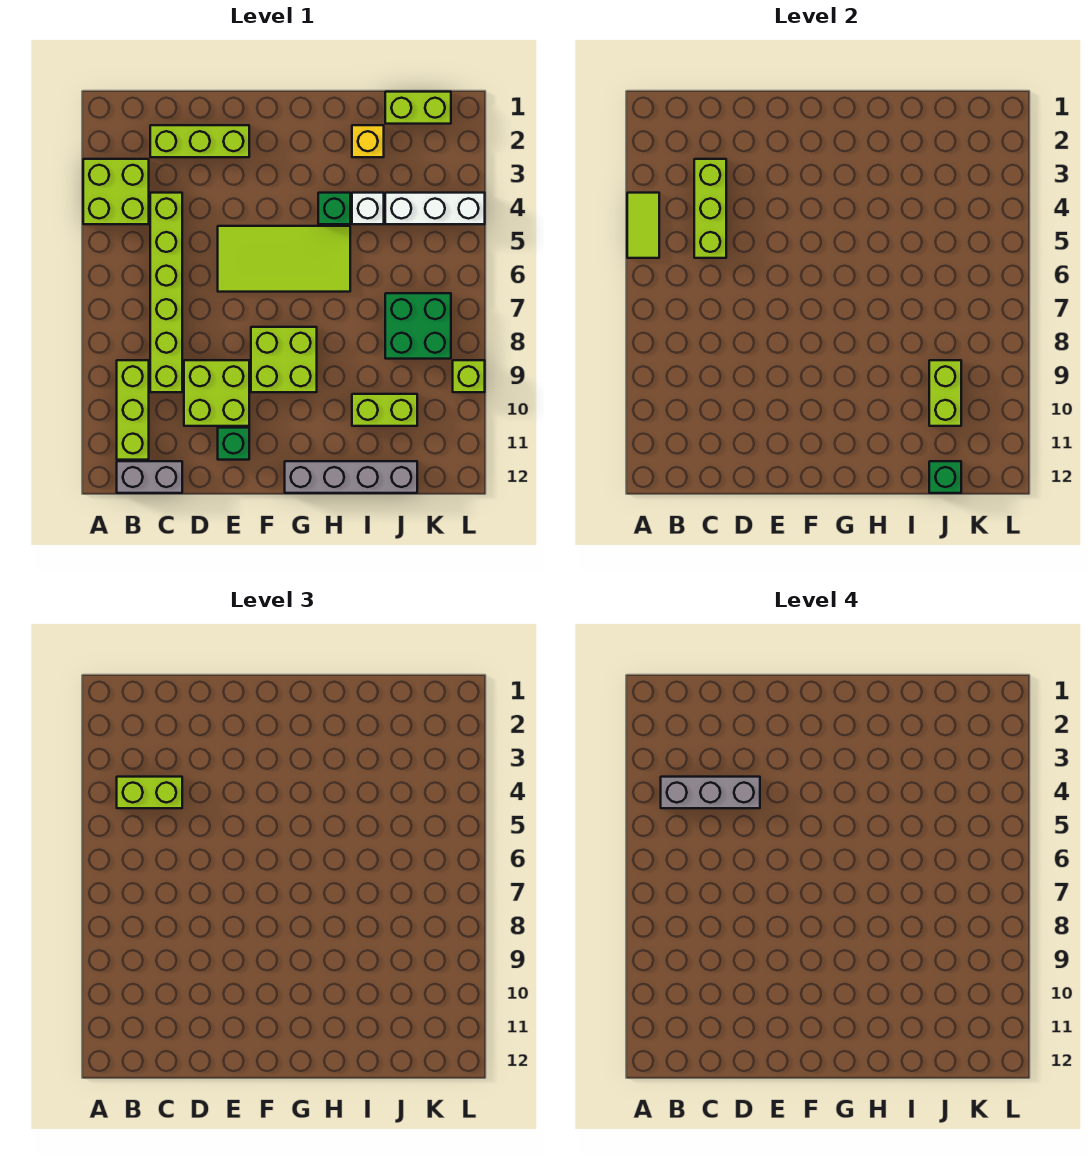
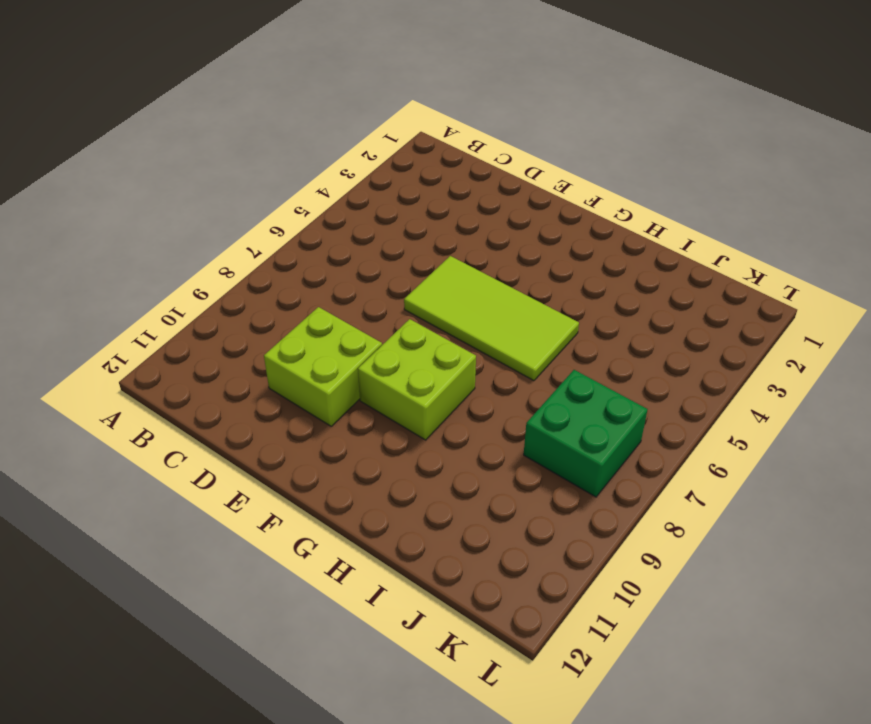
none -> lime brick A3:B4 level 1
none -> lime brick B9:B11 level 1
none -> grey brick B12:C12 level 1

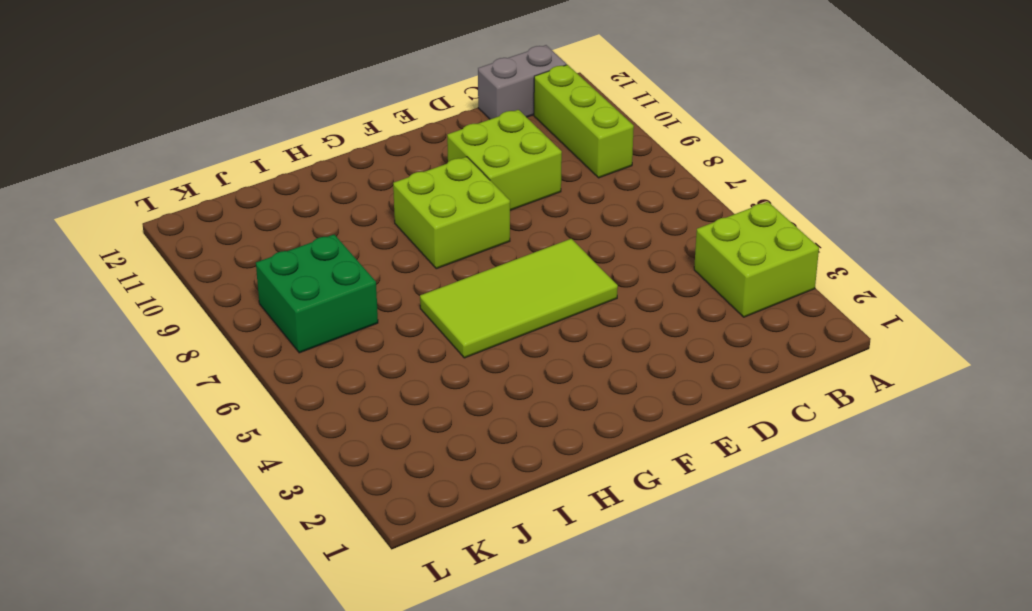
none -> lime brick C2:E2 level 1
none -> lime brick C4:C9 level 1
none -> green brick E11 level 1

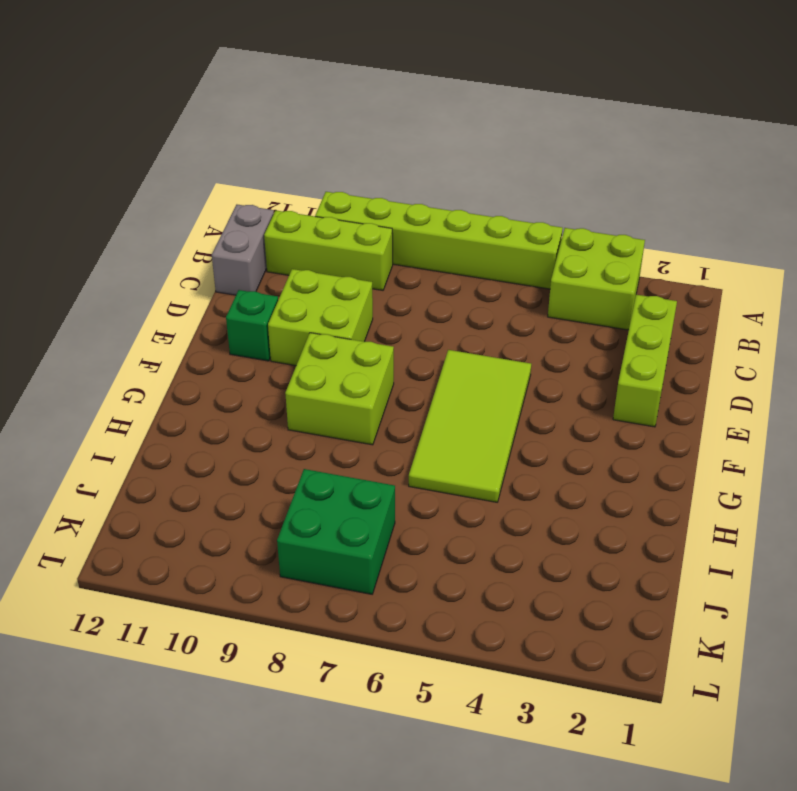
lime brick A5:A10 level 1 -> lime brick C4:C9 level 1
none -> grey brick G12:J12 level 1
none -> green brick H4 level 1
none -> yellow brick I2 level 1

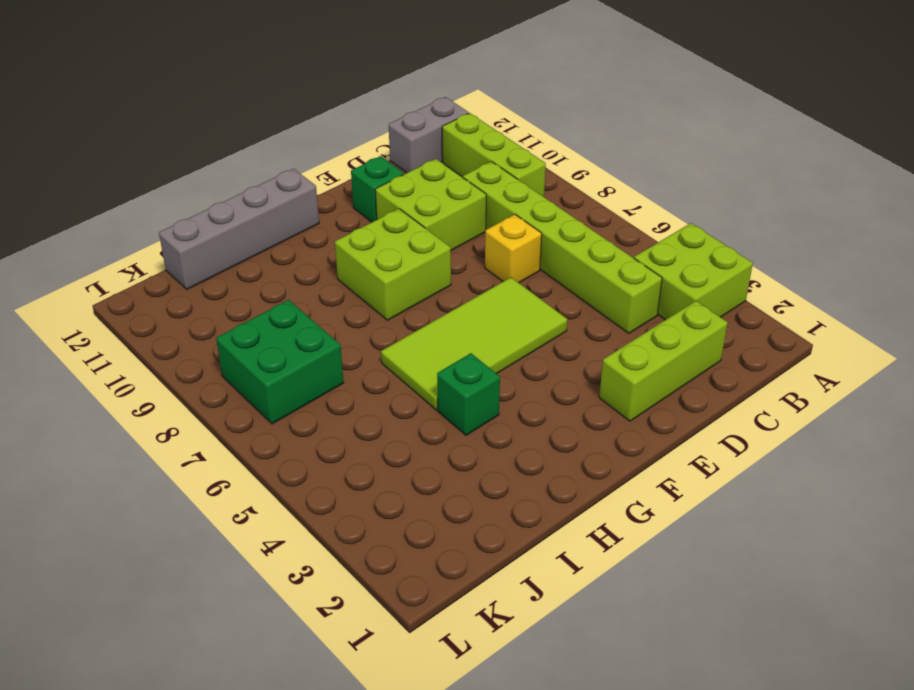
yellow brick D7 level 1 -> yellow brick I2 level 1
none -> white brick I4 level 1
none -> lime brick I10:J10 level 1
none -> lime brick J1:K1 level 1

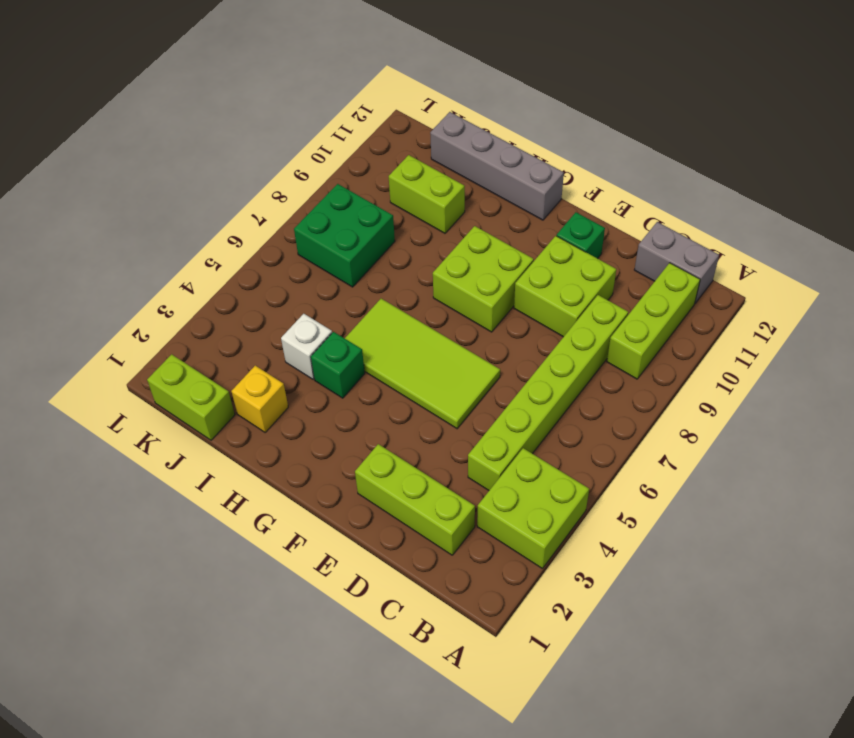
none -> white brick J4:L4 level 1
none -> lime brick L9 level 1
none -> lime tile A4:A5 level 2

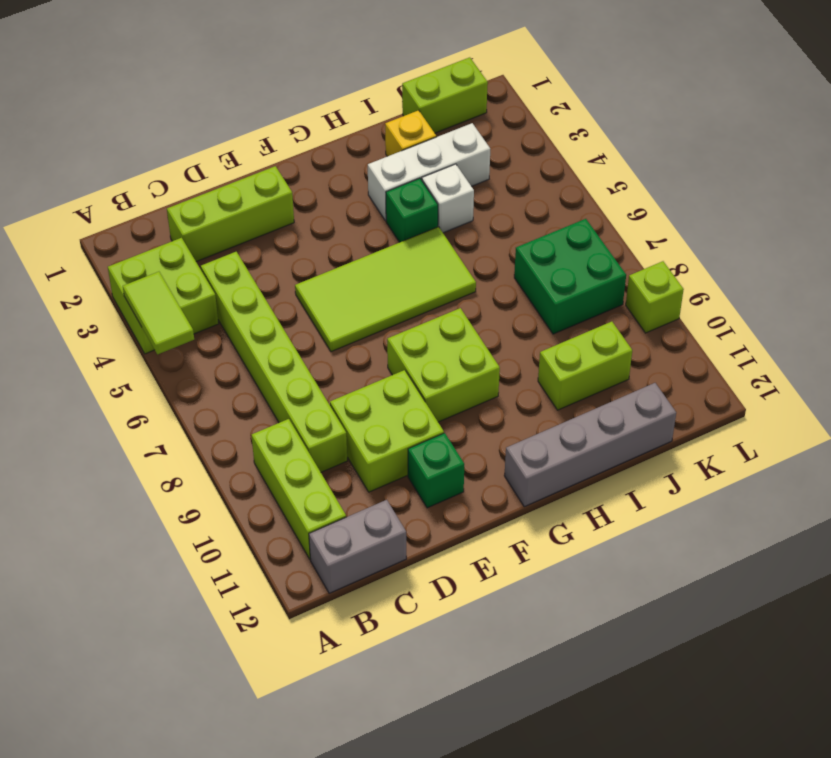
white brick H3:J3 level 1 -> white brick J4:L4 level 1
none -> lime brick C3:C5 level 2
none -> lime brick J9:J10 level 2
none -> green brick J12 level 2

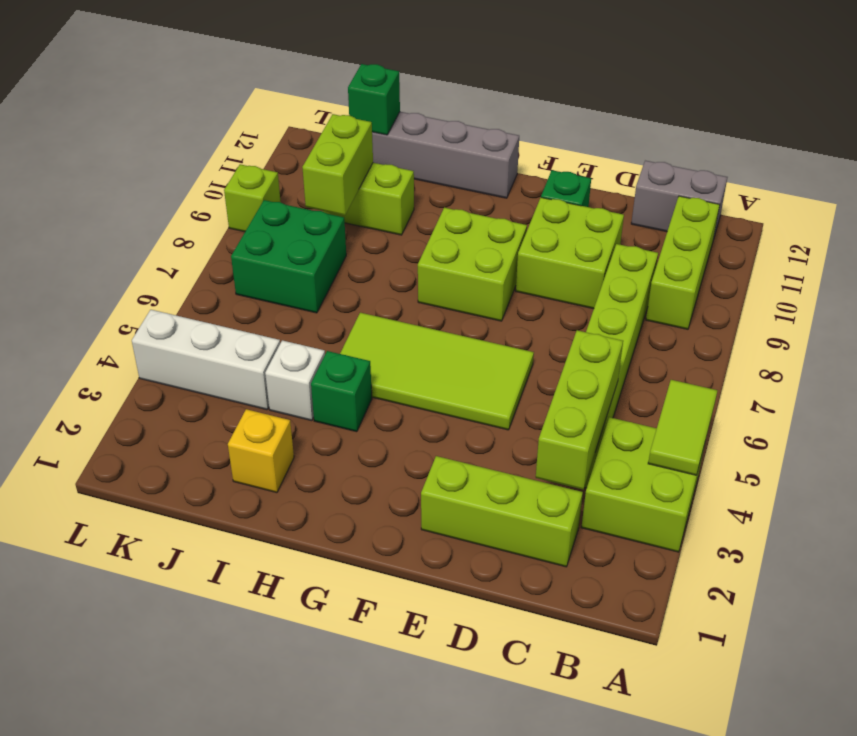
none -> lime brick J1:K1 level 1
none -> lime brick B4:C4 level 3
none -> grey brick B4:D4 level 4

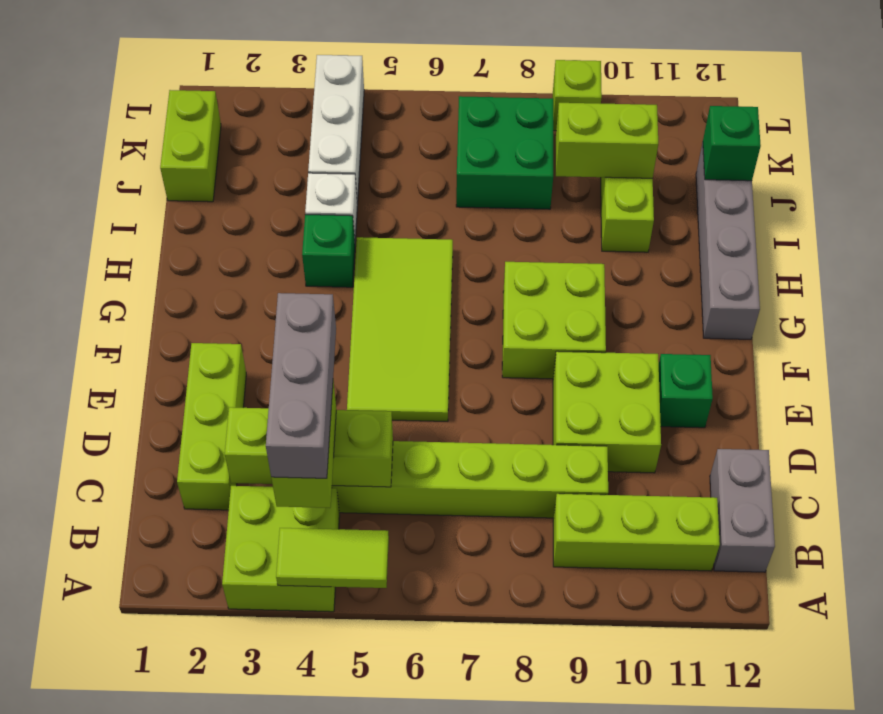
none -> yellow brick I2 level 1

